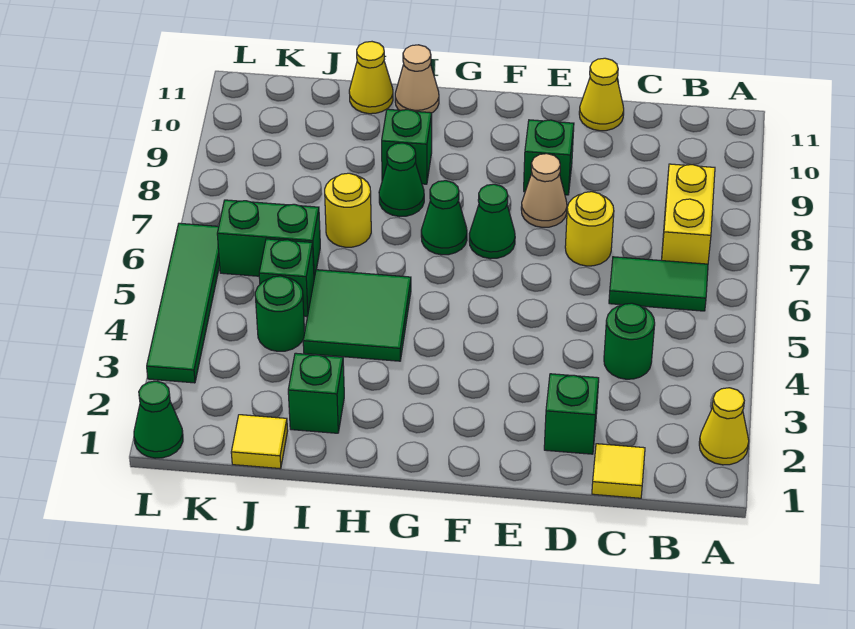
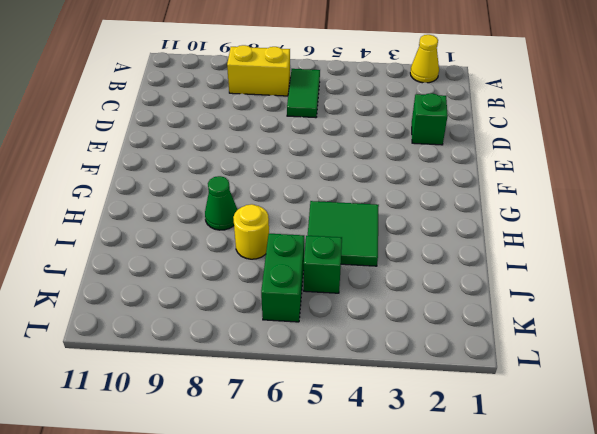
none -> yellow tile C1 level 1
none -> green round brick C4 level 1
none -> yellow round brick D7 level 1

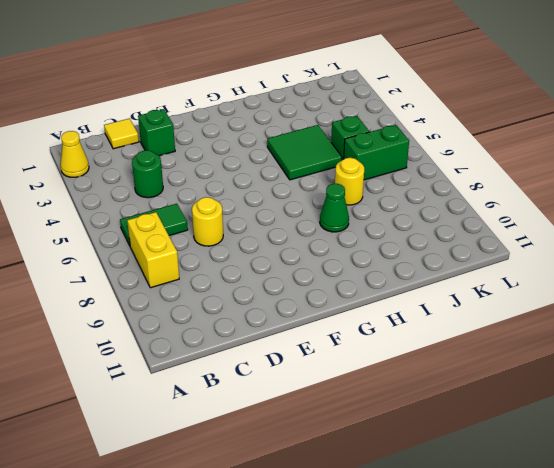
none -> yellow cone D11 level 1
none -> tan cone E8 level 1
none -> green brick E9 level 1

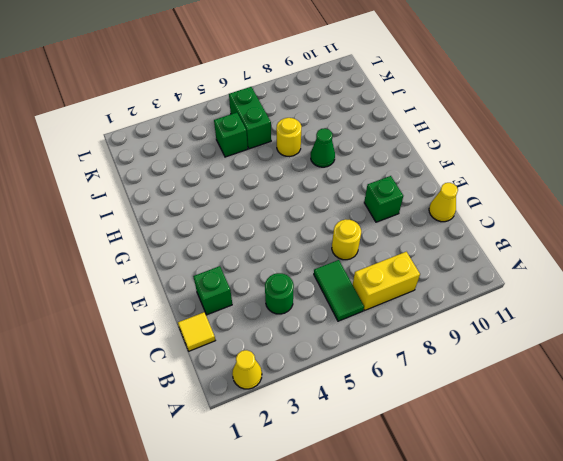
none -> tan cone E8 level 1
none -> green cone F7 level 1
none -> green cone G7 level 1

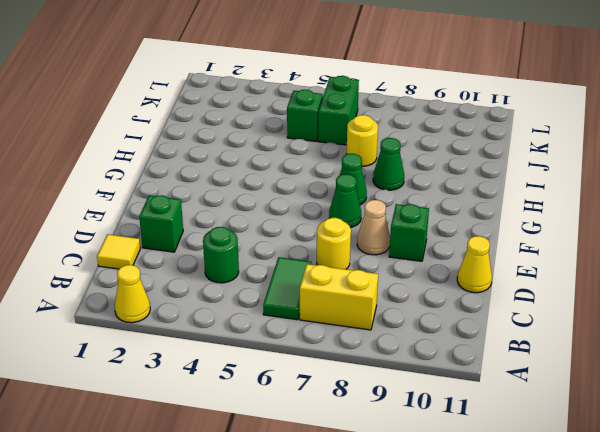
none -> green tile H4:I5 level 1
none -> green brick H9 level 1
none -> tan cone H11 level 1

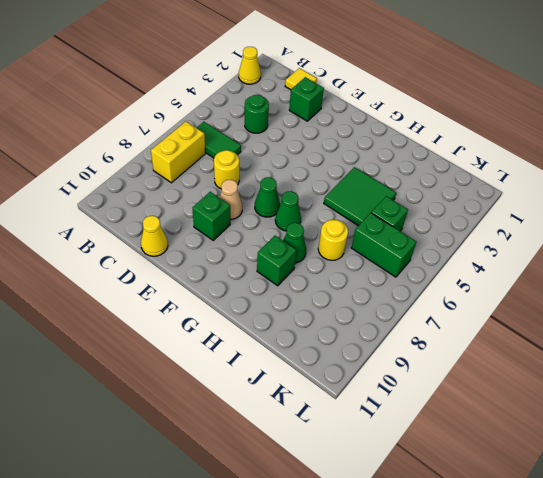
none -> tan cone H11 level 1
none -> green brick I2 level 1
none -> yellow cone I11 level 1

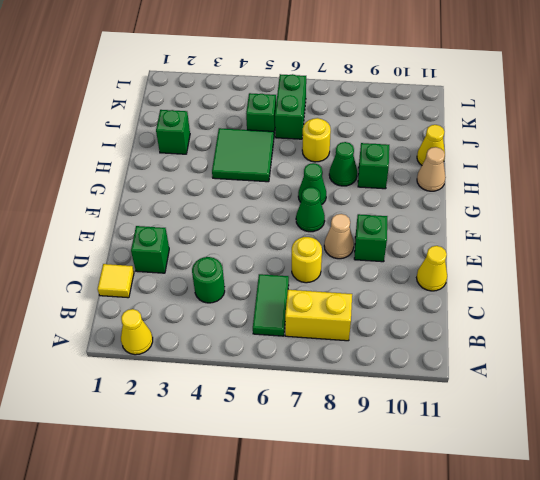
none -> yellow tile J1 level 1
none -> green round brick J4 level 1
none -> green cone L1 level 1

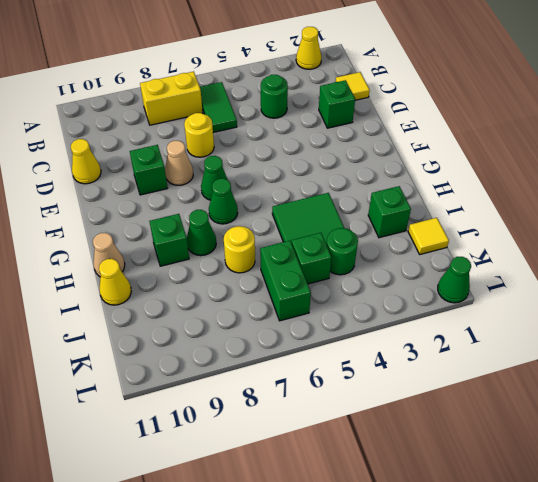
none -> green tile L3:L6 level 1

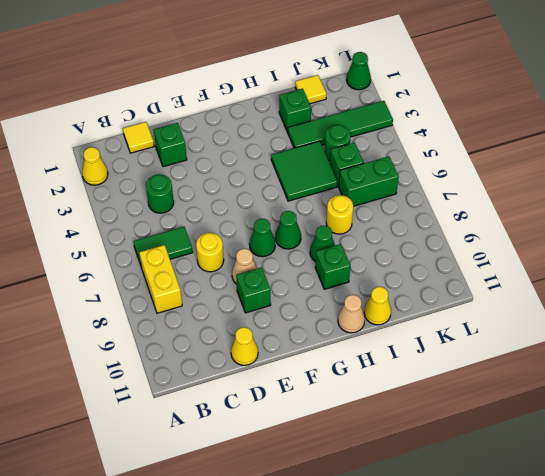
green tile I3:L3 level 1 -> green tile L3:L6 level 1

